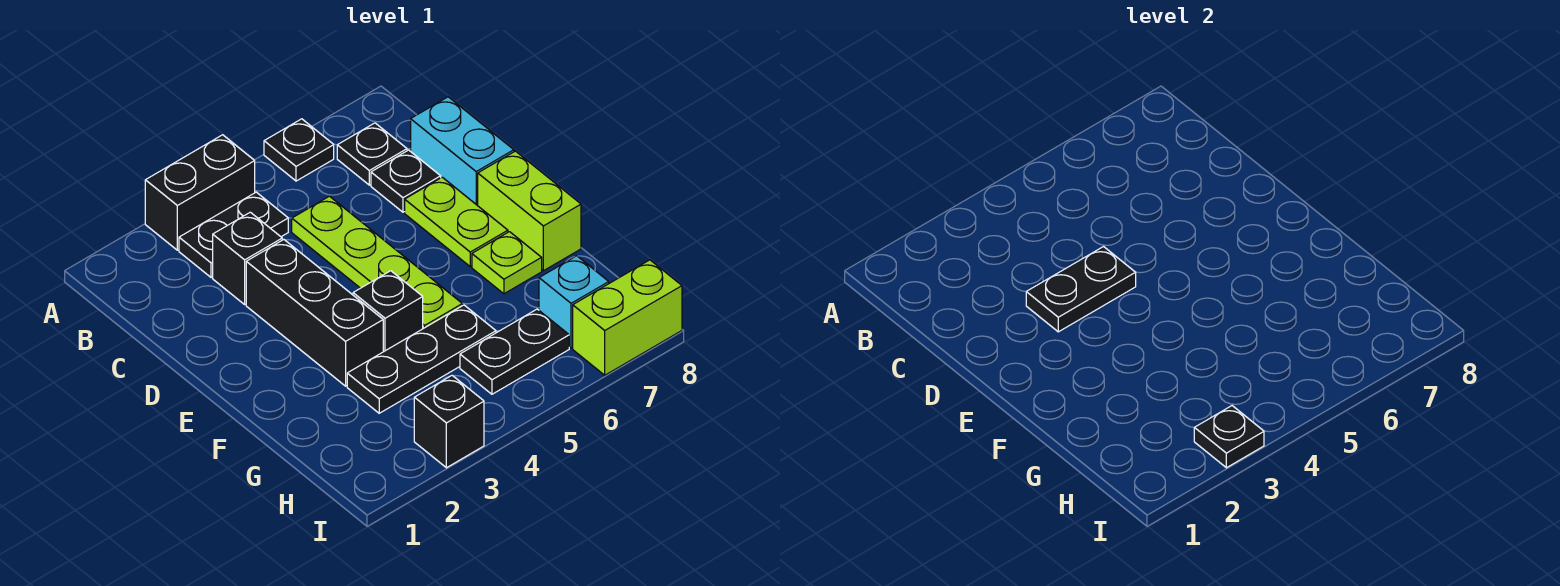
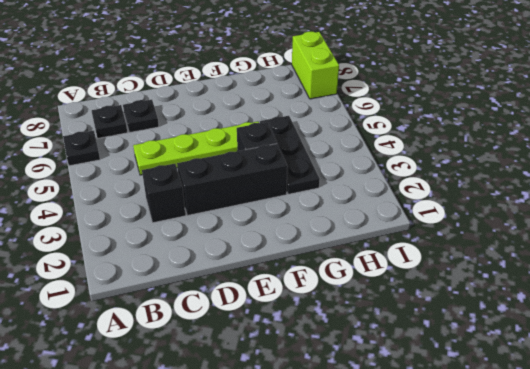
none -> black brick A3:A4 level 1
none -> black plate B3:B4 level 1
none -> cyan brick C8:D8 level 1

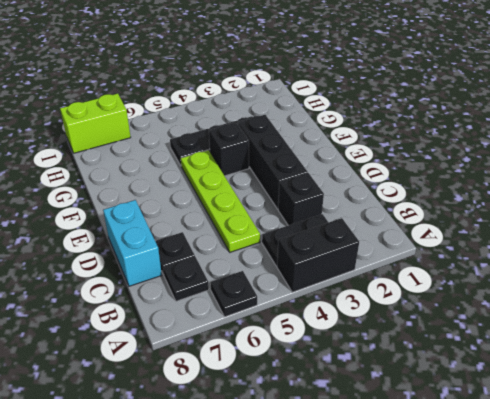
none -> lime plate D7:E7 level 1
none -> lime brick E8:F8 level 1
none -> lime plate F7 level 1

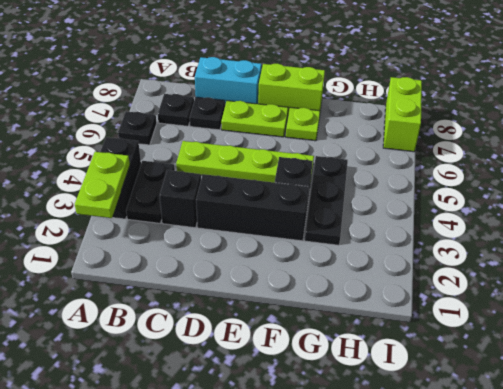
lime plate A2:A3 level 2 -> none
none -> black plate H5:H6 level 1
none -> cyan brick H7 level 1
none -> black brick I3 level 1

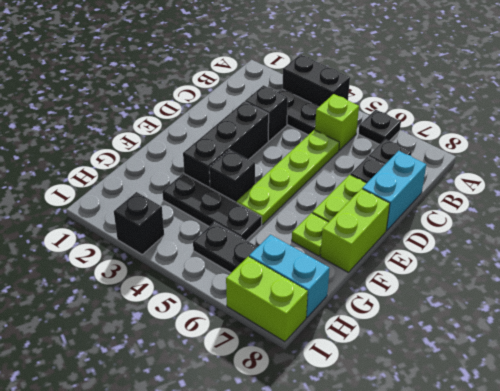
lime brick B5 level 1 -> none
cyan brick H7:H8 level 1 -> cyan brick H7 level 1
none -> black plate D3:D4 level 2
none -> black plate I3 level 2

